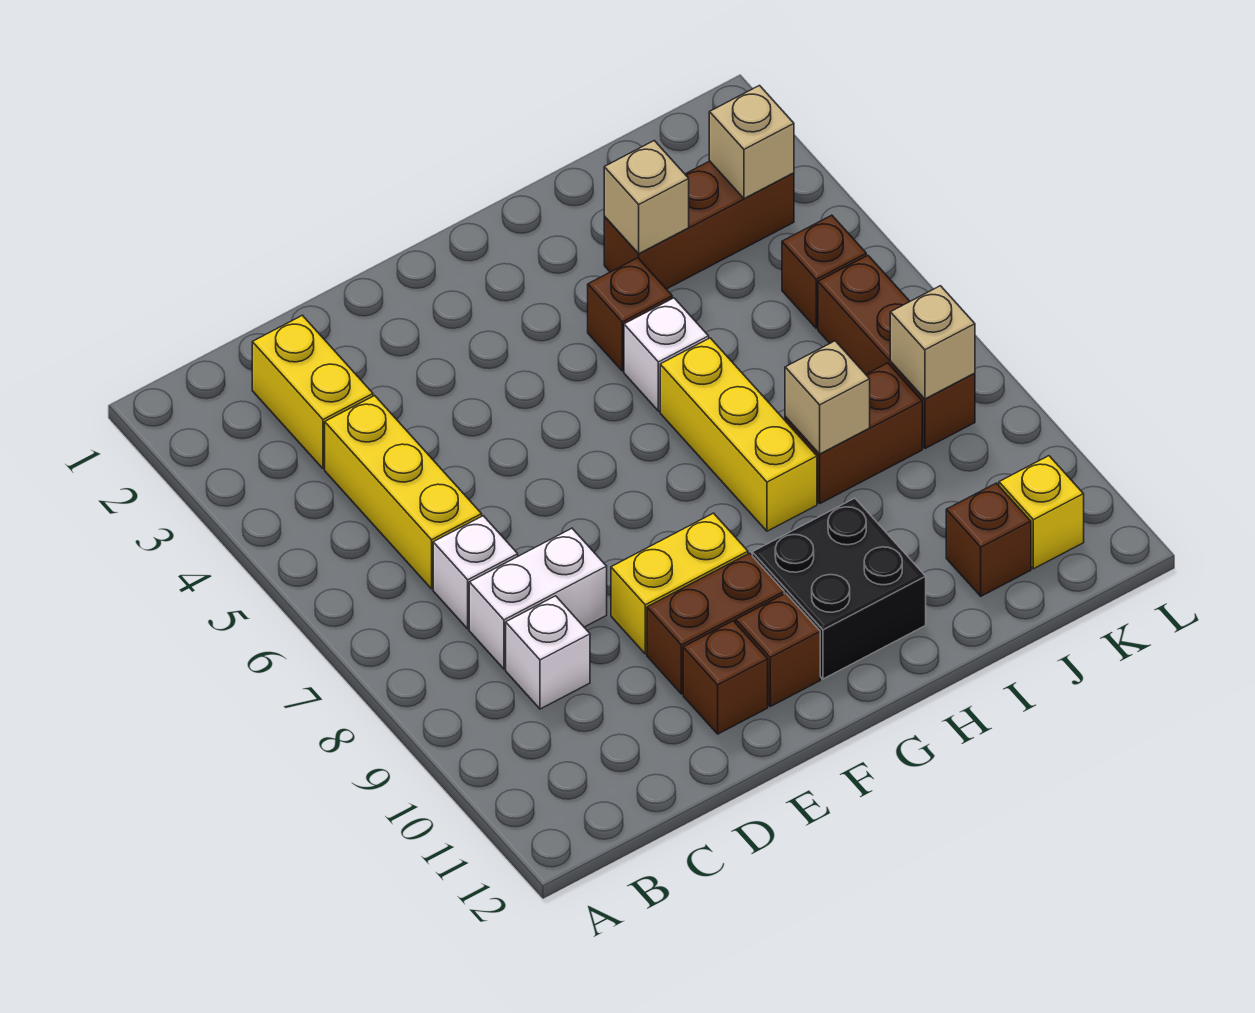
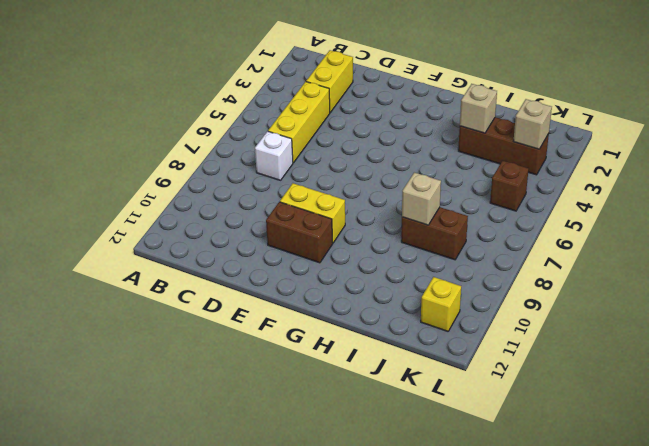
none -> white brick C8:D8 level 1
none -> white brick C9 level 1
none -> brown brick E11 level 1

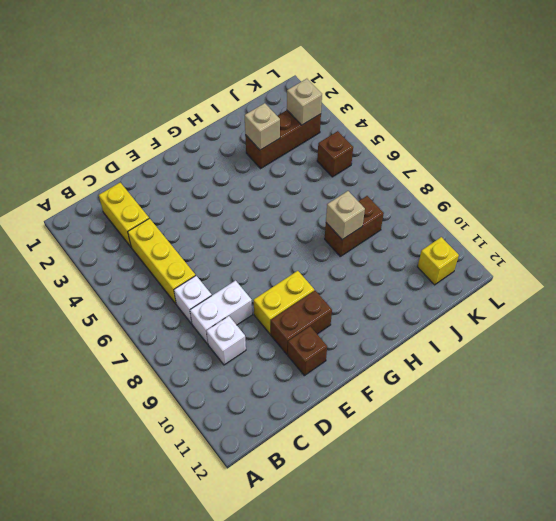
none -> brown brick F11 level 1
none -> black brick G10:H11 level 1
none -> brown brick H4 level 1

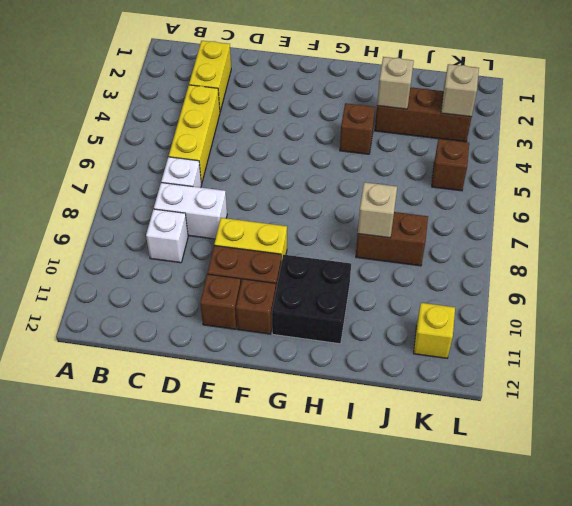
none -> white brick H5 level 1
none -> yellow brick H6:H8 level 1
none -> brown brick J11 level 1

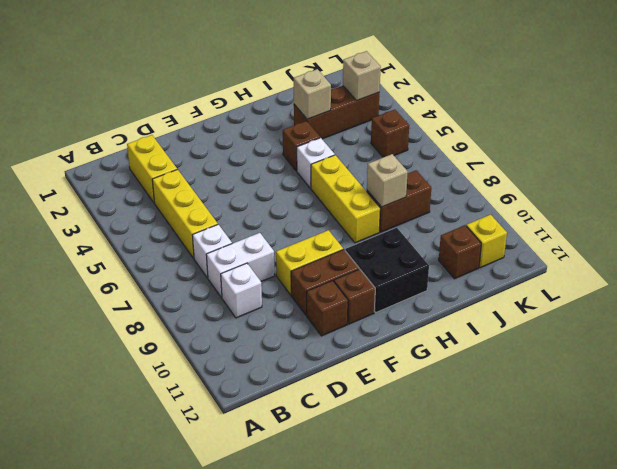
none -> brown brick K6:K8 level 1
none -> tan brick K8 level 2

